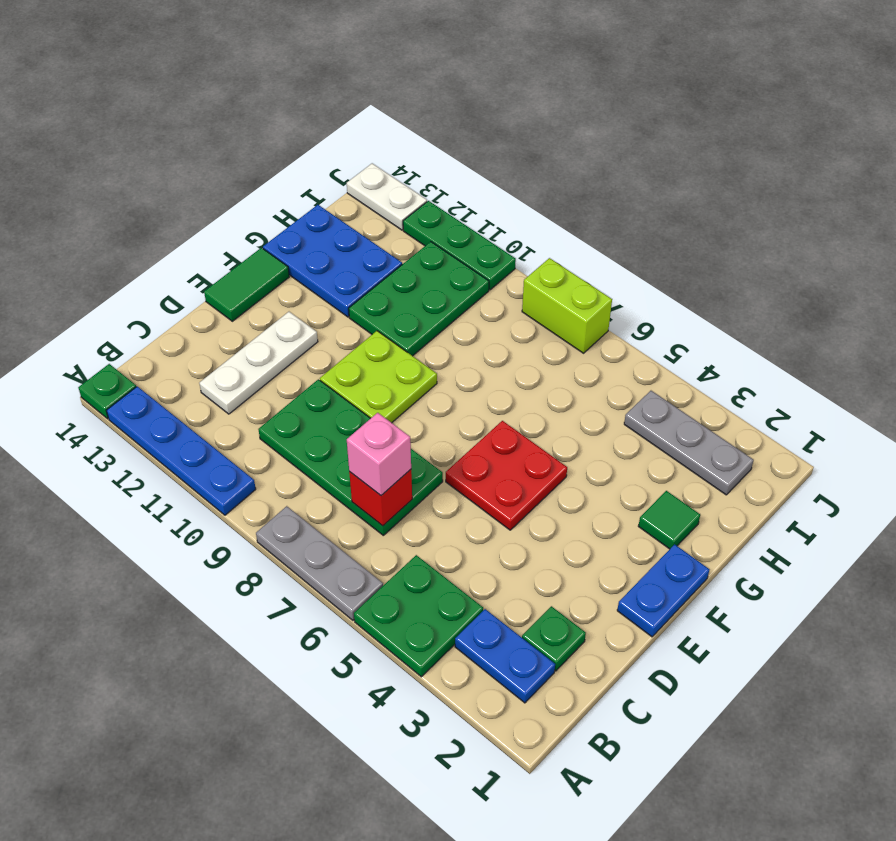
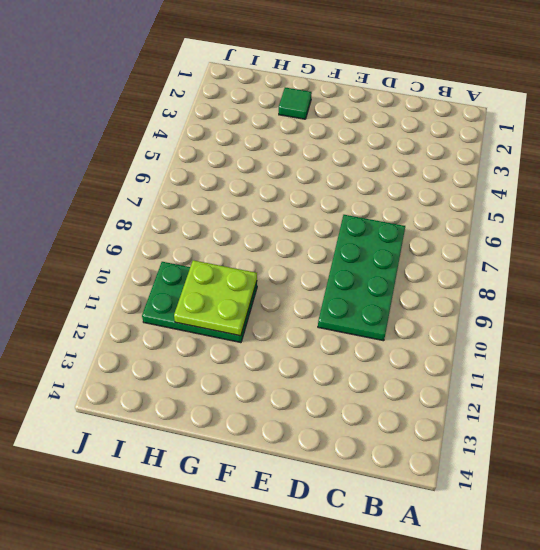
lime plate G10:H11 level 2 -> lime plate E9:F10 level 1
none -> green plate A4:B5 level 1
none -> grey plate A6:A8 level 1
none -> blue plate A10:A13 level 1

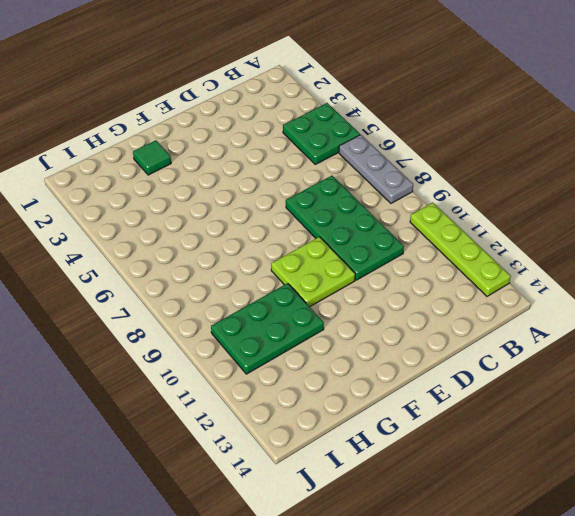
lime plate A10:A13 level 1 -> blue plate A10:A13 level 1
none -> green plate A14 level 1
none -> blue plate B2:B3 level 1
none -> green plate C2 level 1

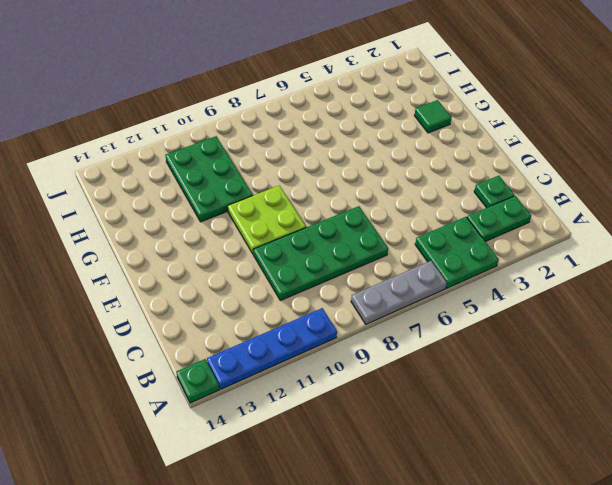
green plate B2:B3 level 1 -> blue plate B2:B3 level 1
none -> white plate C12:E12 level 1
none -> blue plate E1:F1 level 1
none -> red plate E5:F6 level 1

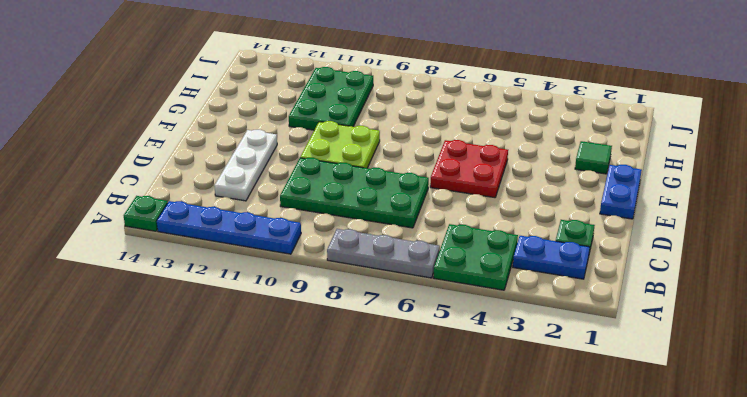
none -> green tile E14:F14 level 1
none -> blue plate G12:H14 level 1
none -> grey plate I2:I4 level 1

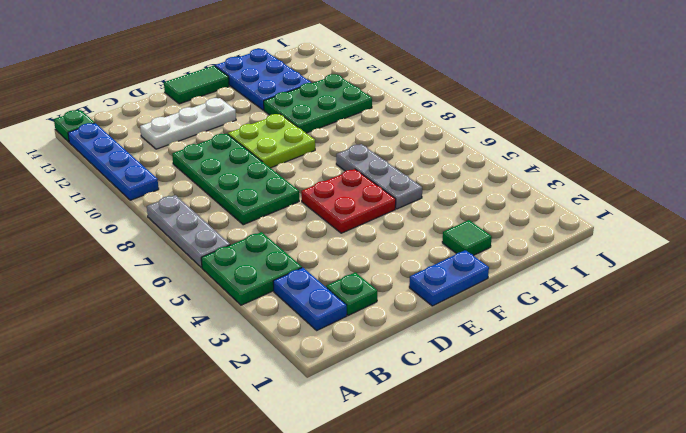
grey plate G5:G7 level 1 -> grey plate I2:I4 level 1
none -> lime brick J7:J8 level 1
none -> green plate J10:J12 level 1
none -> white plate J13:J14 level 1

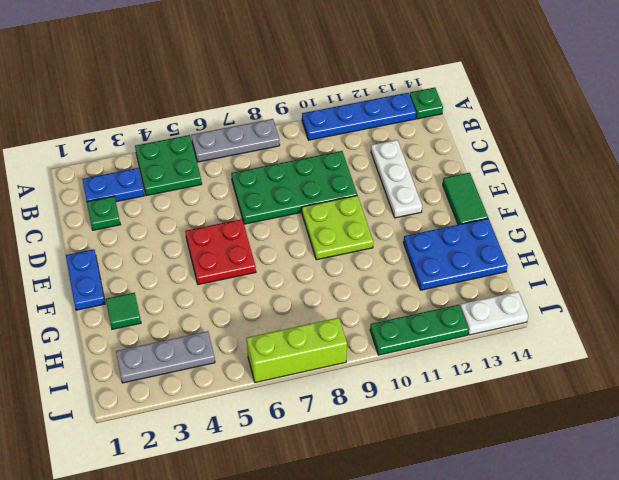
lime brick J6:J8 level 1 -> lime brick J7:J8 level 1
none -> green plate G10:I11 level 1
none -> red brick C7 level 2
none -> pink brick C7 level 3

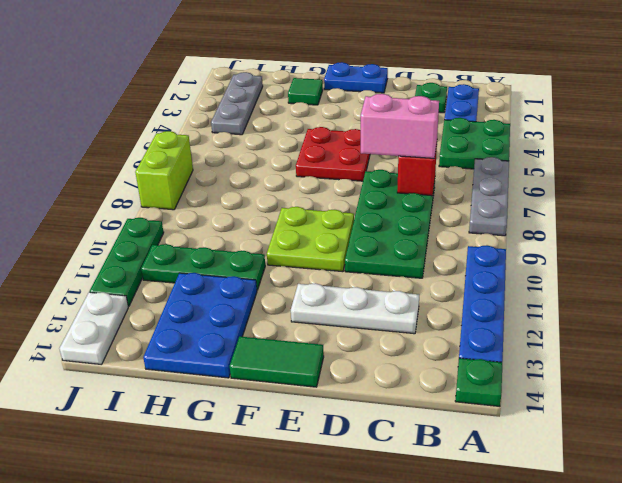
pink brick C7:D7 level 3 -> pink brick C7 level 3
green plate G11:I11 level 1 -> green plate G10:I11 level 1

